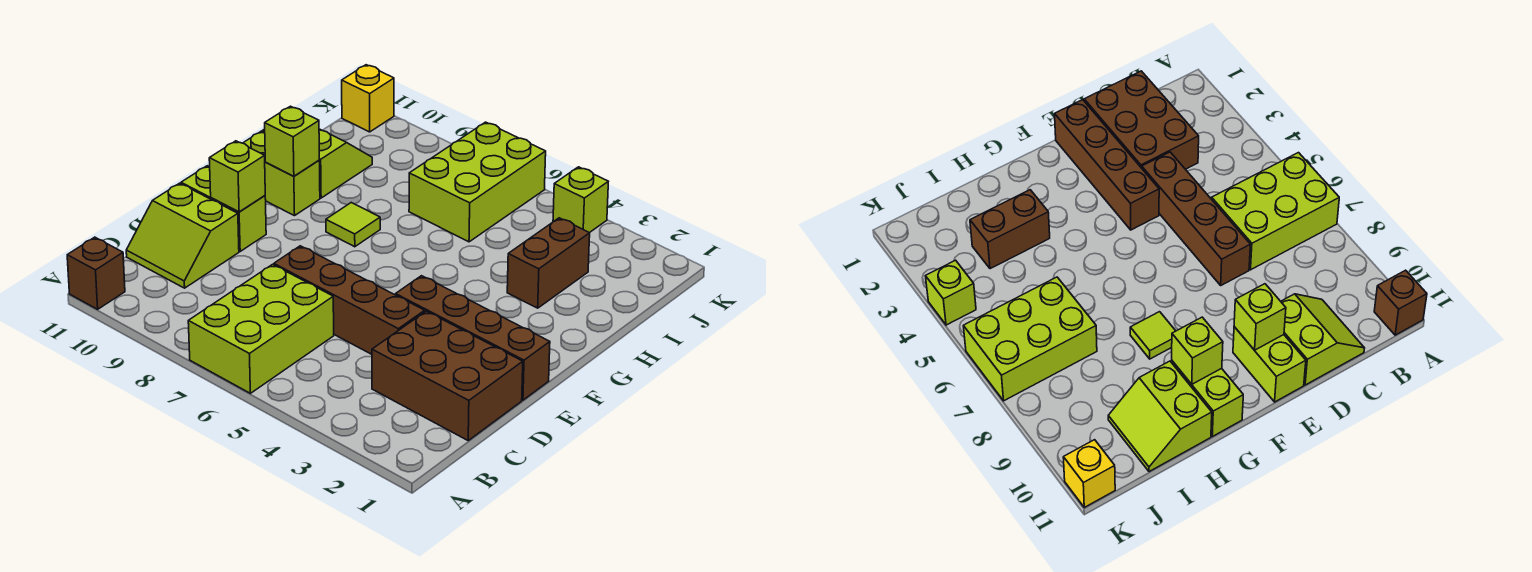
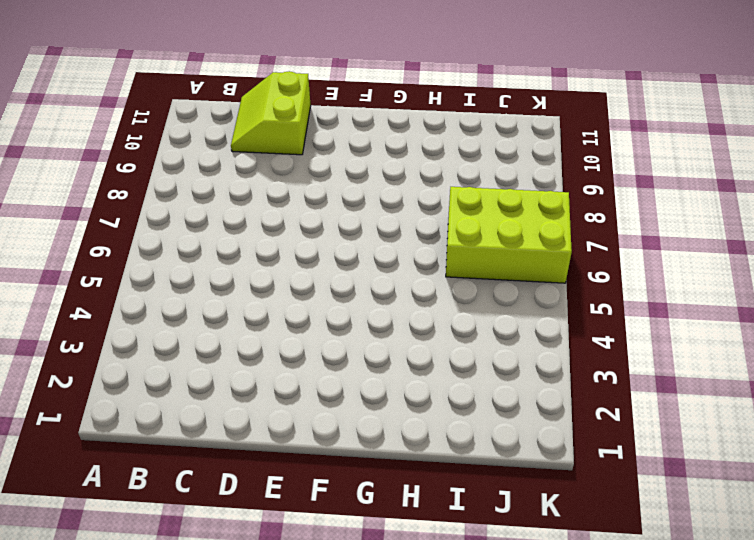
none -> lime brick A6:C7 level 1
none -> brown brick A11 level 1
none -> brown brick C1:D3 level 1

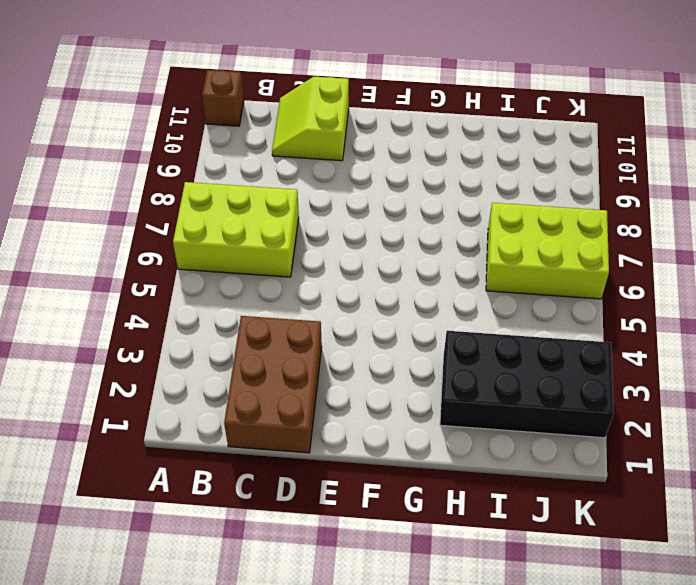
black brick H2:K3 level 1 -> brown brick H3:I3 level 1
none -> brown brick D4:D7 level 1
none -> brown brick E1:E4 level 1
none -> lime brick E10:E11 level 1

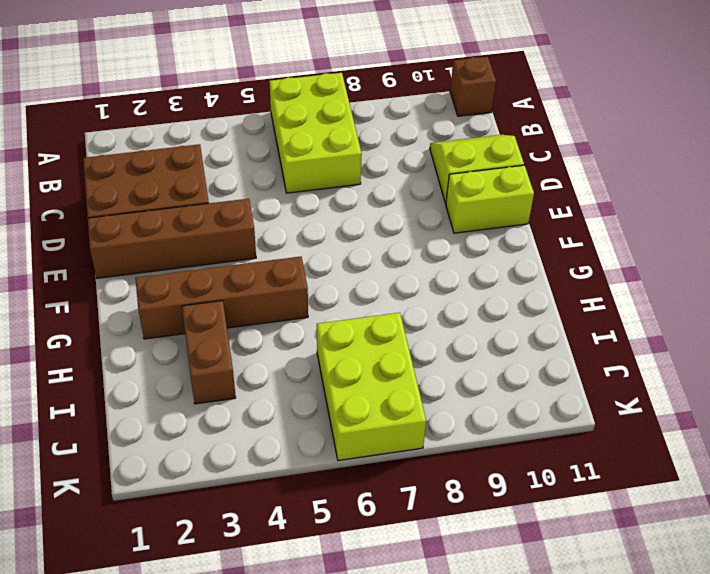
brown brick G2:G5 level 1 -> brown brick D4:D7 level 1
none -> lime tile G8 level 1
none -> lime brick G10:G11 level 1
none -> lime slope H10:I11 level 1 top H

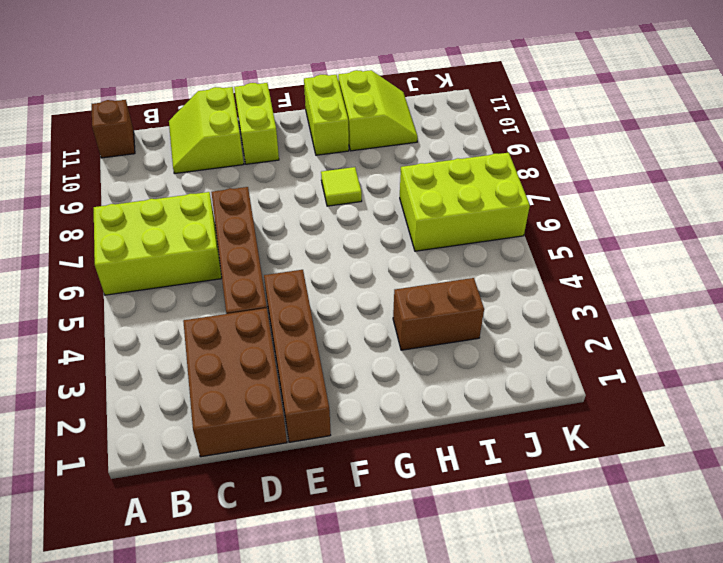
none -> lime brick K4 level 1
none -> yellow brick K11 level 1
none -> lime brick E10 level 2

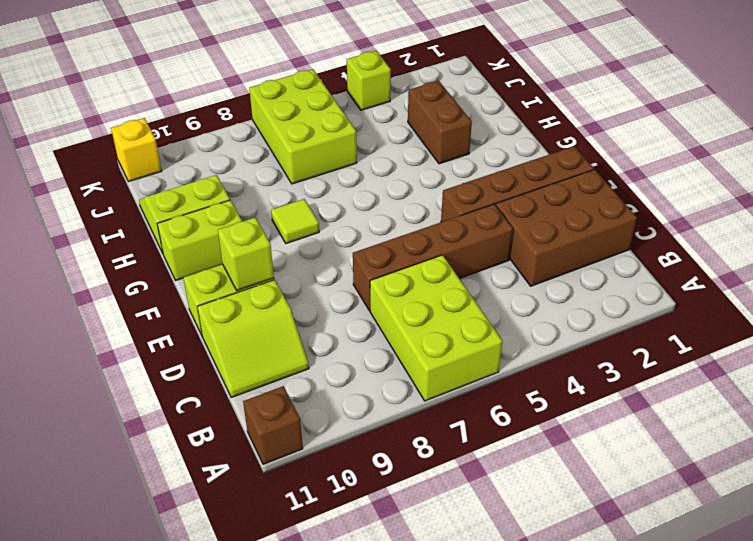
none -> lime brick G10 level 2

